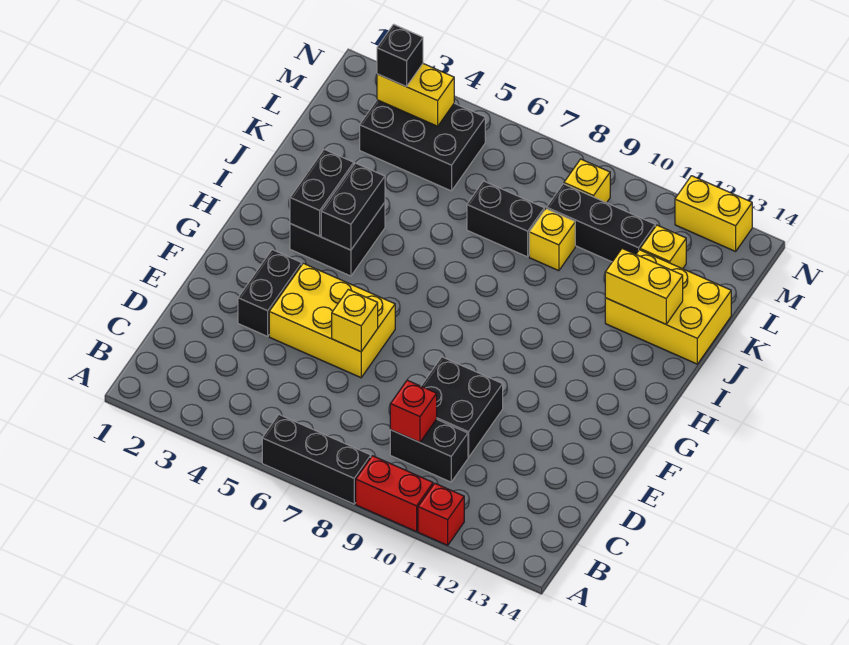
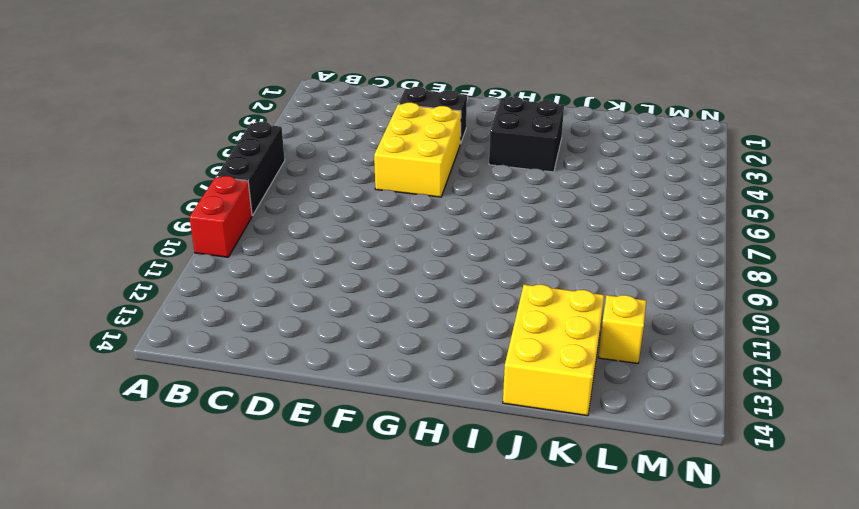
none -> red brick A11 level 1
none -> black brick C9:C10 level 1
none -> black brick D9:E10 level 1

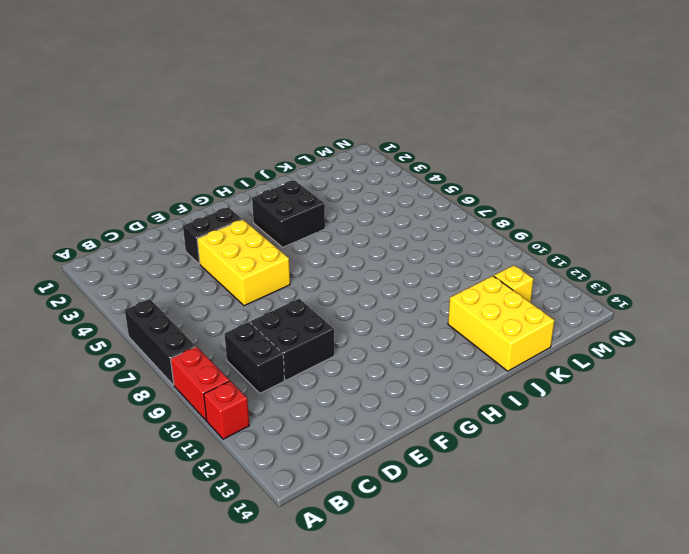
none -> black brick K7:K8 level 1
none -> yellow brick K9 level 1
none -> black brick L3:M5 level 1

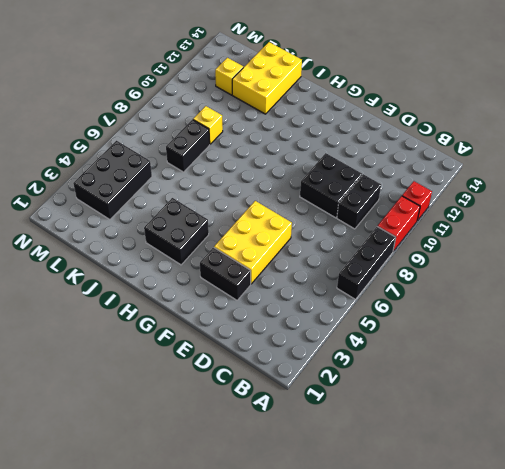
none -> black brick L9:L11 level 1
none -> yellow brick M9 level 1
none -> yellow brick N12:N13 level 1

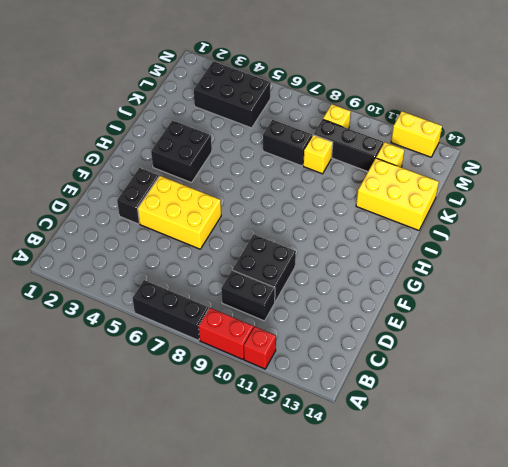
none -> red brick C9 level 2
none -> yellow brick E6 level 2
none -> black brick H3:I3 level 2

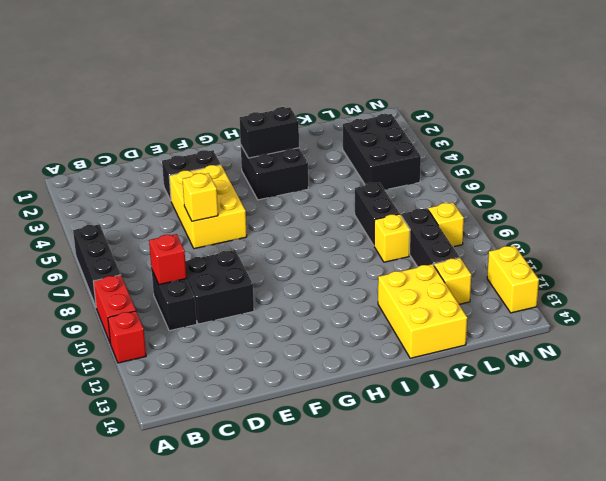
none -> black brick H4:I4 level 2
none -> yellow brick J12:J13 level 2
none -> yellow brick M3:M4 level 2

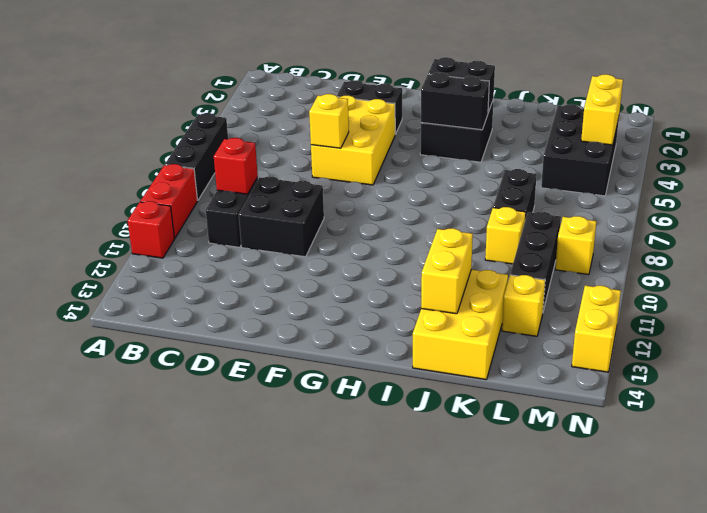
none -> black brick M3 level 3

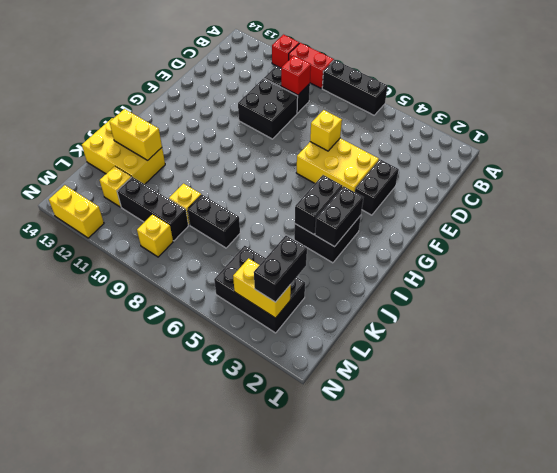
black brick L3:M3 level 3 -> black brick M3 level 3

